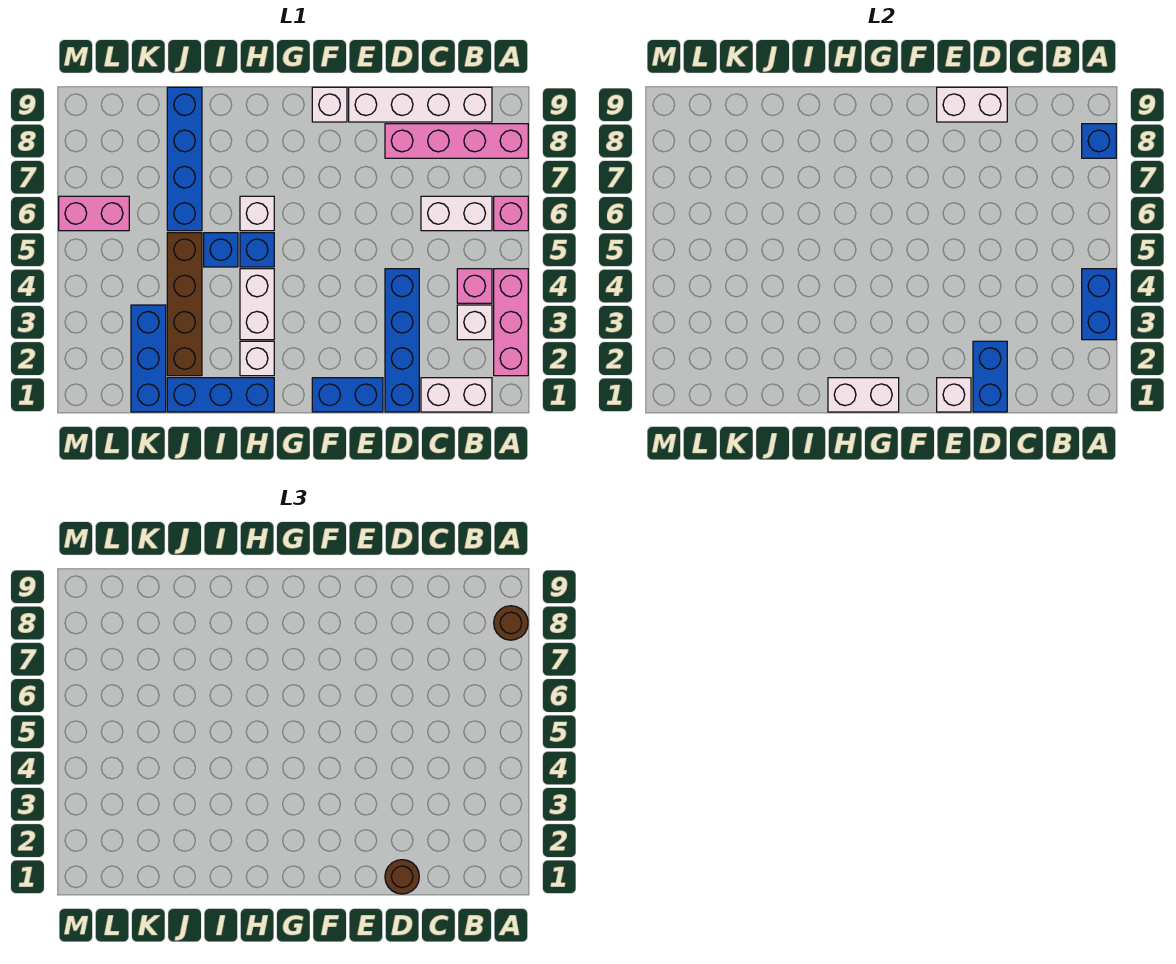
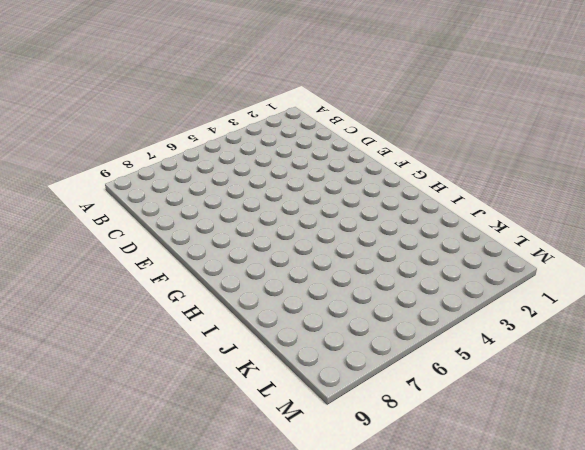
none -> pink brick A2:A4 level 1
none -> pink brick A6 level 1
none -> pink brick A8:D8 level 1

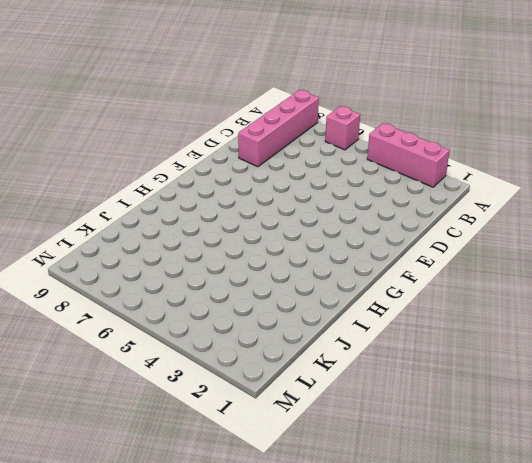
none -> white brick B1:C1 level 1
none -> white brick B3 level 1
none -> pink brick B4 level 1

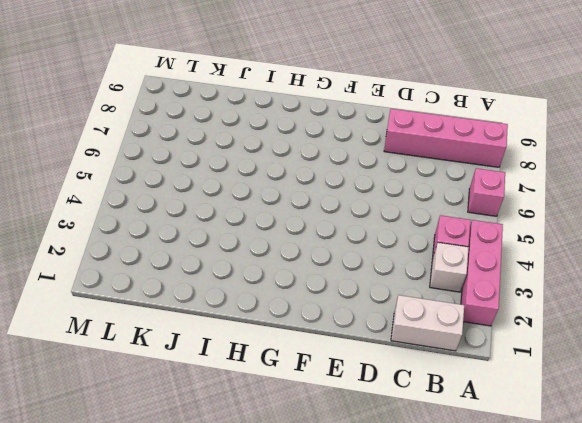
none -> white brick B6:C6 level 1
none -> white brick B9:E9 level 1
none -> blue brick D1:D4 level 1

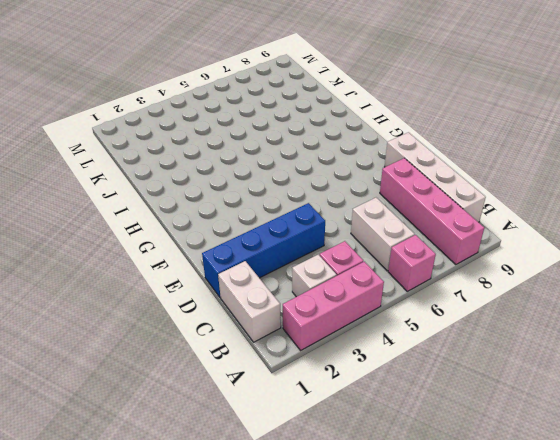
none -> blue brick E1:F1 level 1
none -> white brick F9 level 1
none -> blue brick H1:J1 level 1

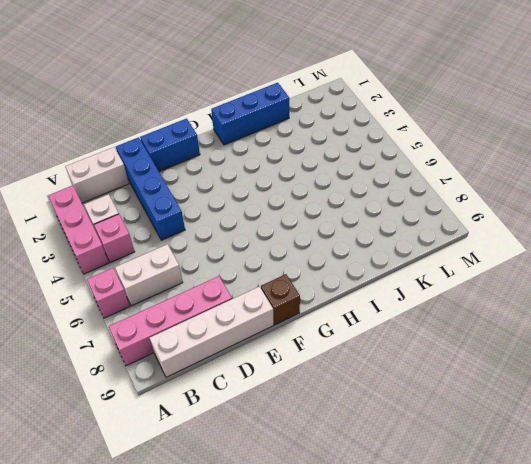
brown brick F9 level 1 -> white brick F9 level 1
none -> white brick H2 level 1
none -> white brick H3:H4 level 1
none -> blue brick H5 level 1

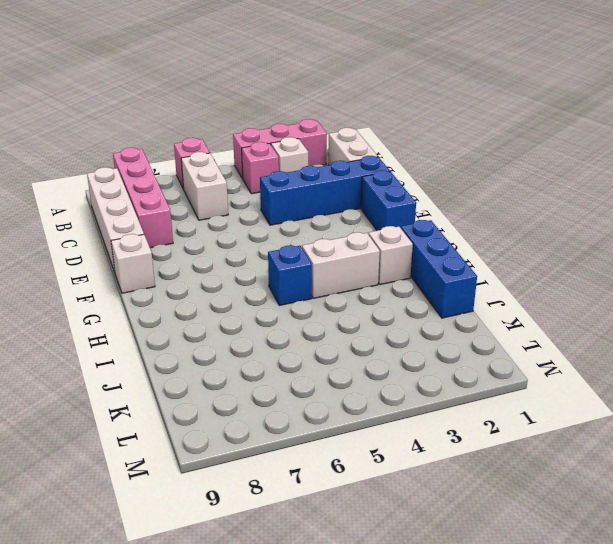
none -> white brick H6 level 1
none -> blue brick I5 level 1
none -> brown brick J2:J5 level 1

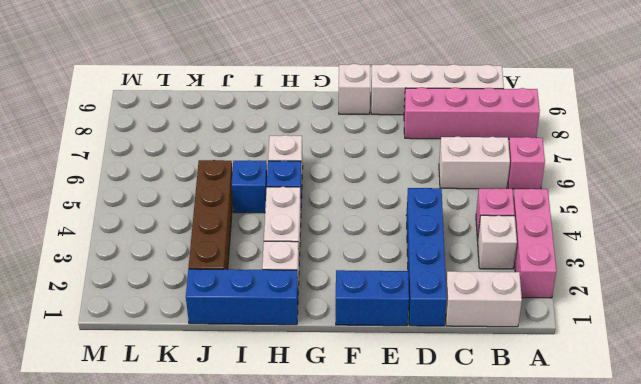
none -> blue brick J6:J9 level 1
none -> blue brick K1:K3 level 1
none -> pink brick L6:M6 level 1

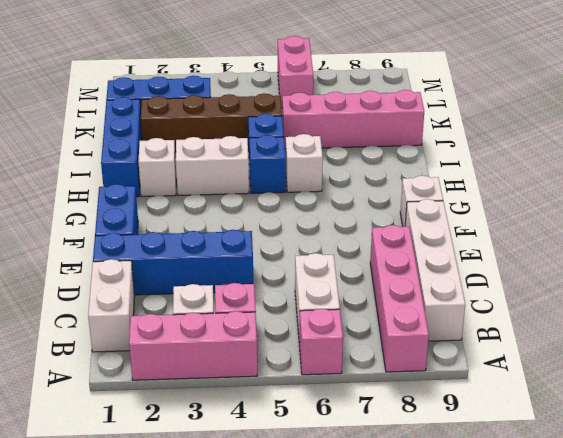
pink brick J6:J9 level 1 -> blue brick J6:J9 level 1
none -> blue brick A3:A4 level 2
none -> blue brick A8 level 2
none -> blue brick D1:D2 level 2

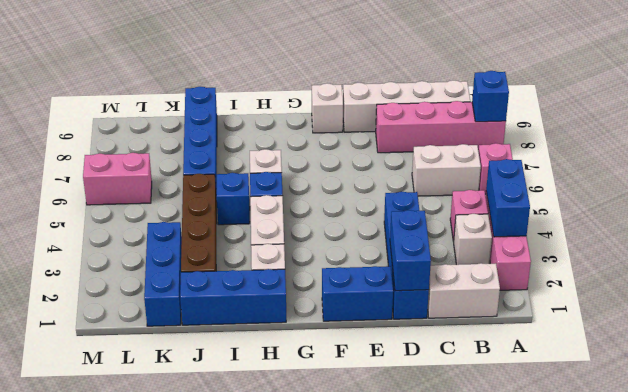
none -> white brick D9:E9 level 2
none -> white brick E1 level 2
none -> white brick G1:H1 level 2

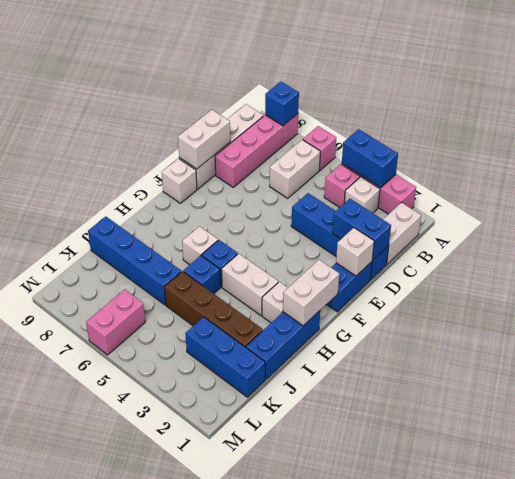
none -> brown round brick A8 level 3
none -> brown round brick D1 level 3

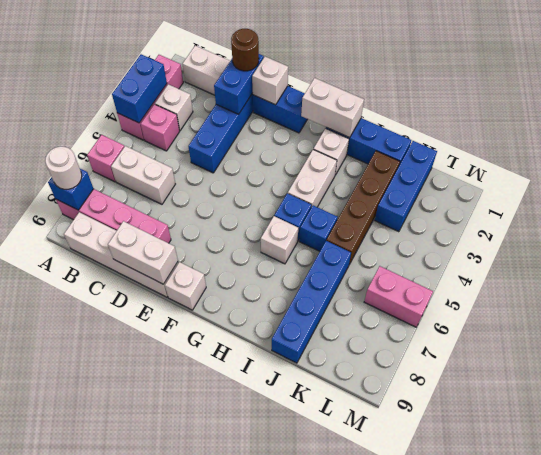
white round brick A8 level 3 -> brown round brick A8 level 3

